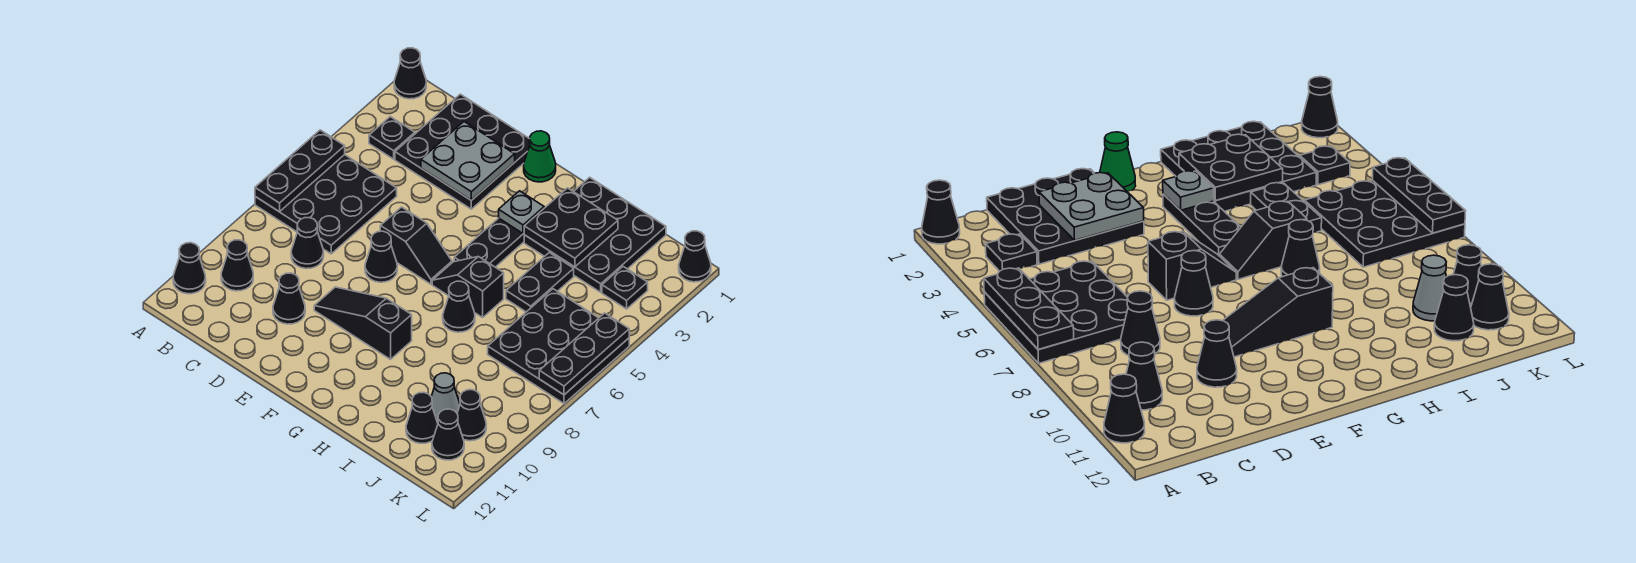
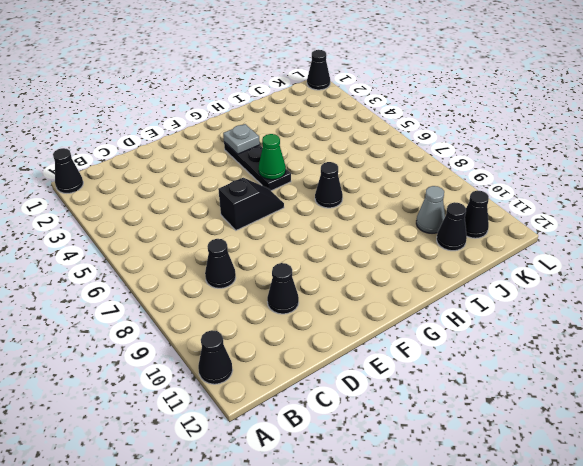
green cone G5 level 2 -> green cone F1 level 1
none -> black plate A5:C7 level 1
none -> black plate B3 level 1
none -> black cone B10 level 1

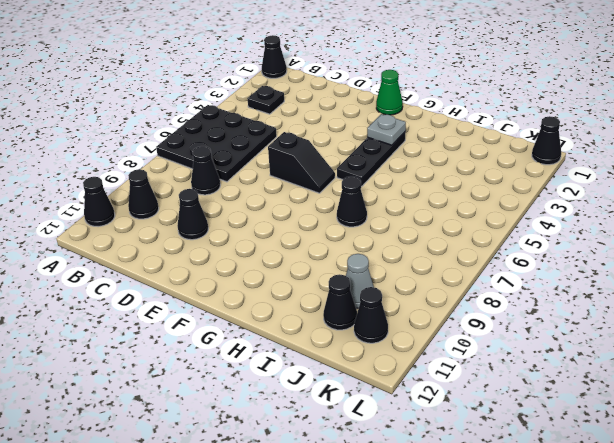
none -> black plate C1:E3 level 1
none -> black cone E7 level 1
none -> black slope E9:G9 level 1 top G

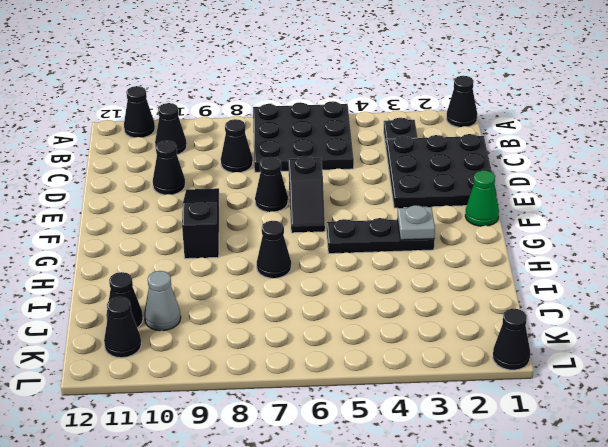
none -> black slope G6:H6 level 1 top H
none -> black plate H1:J3 level 1
none -> black plate I4:I5 level 1

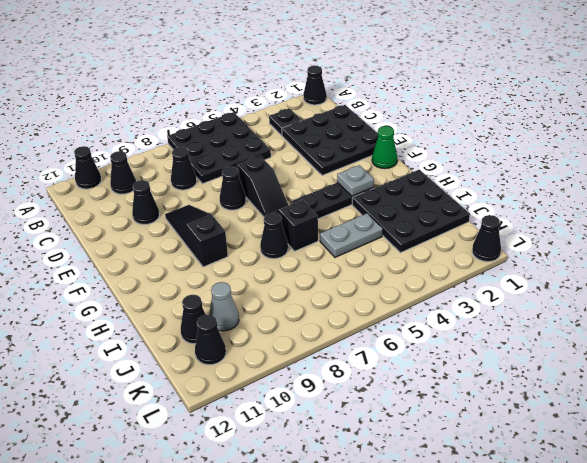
grey plate I4:I5 level 1 -> black plate I4:I5 level 1
none -> black plate J5:L7 level 1
none -> black plate K3 level 1
none -> black cone K10 level 1

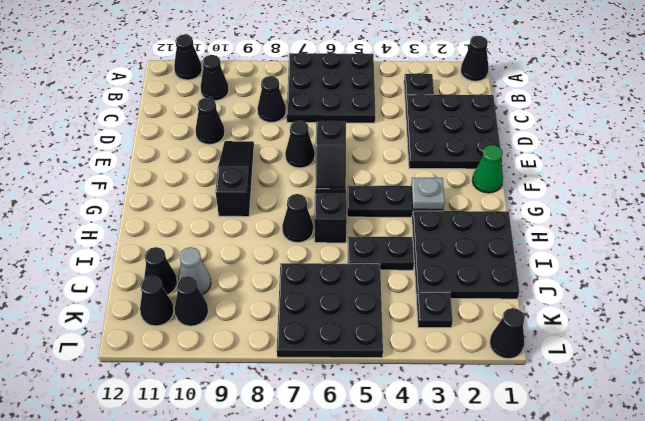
none -> black plate A5:A7 level 2
none -> grey plate D2:E3 level 2
none -> black plate H2:I3 level 2

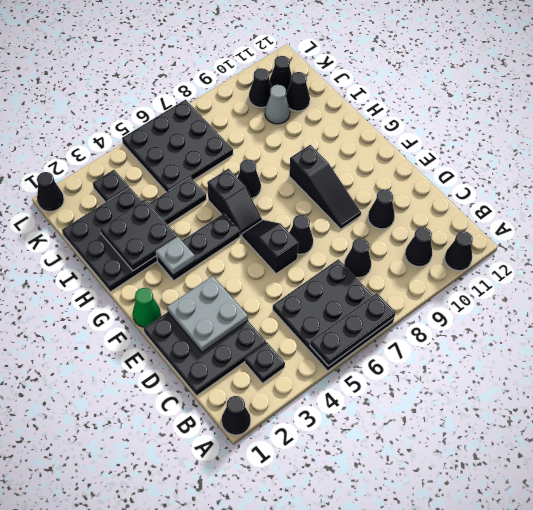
none -> black plate L5:L7 level 2

